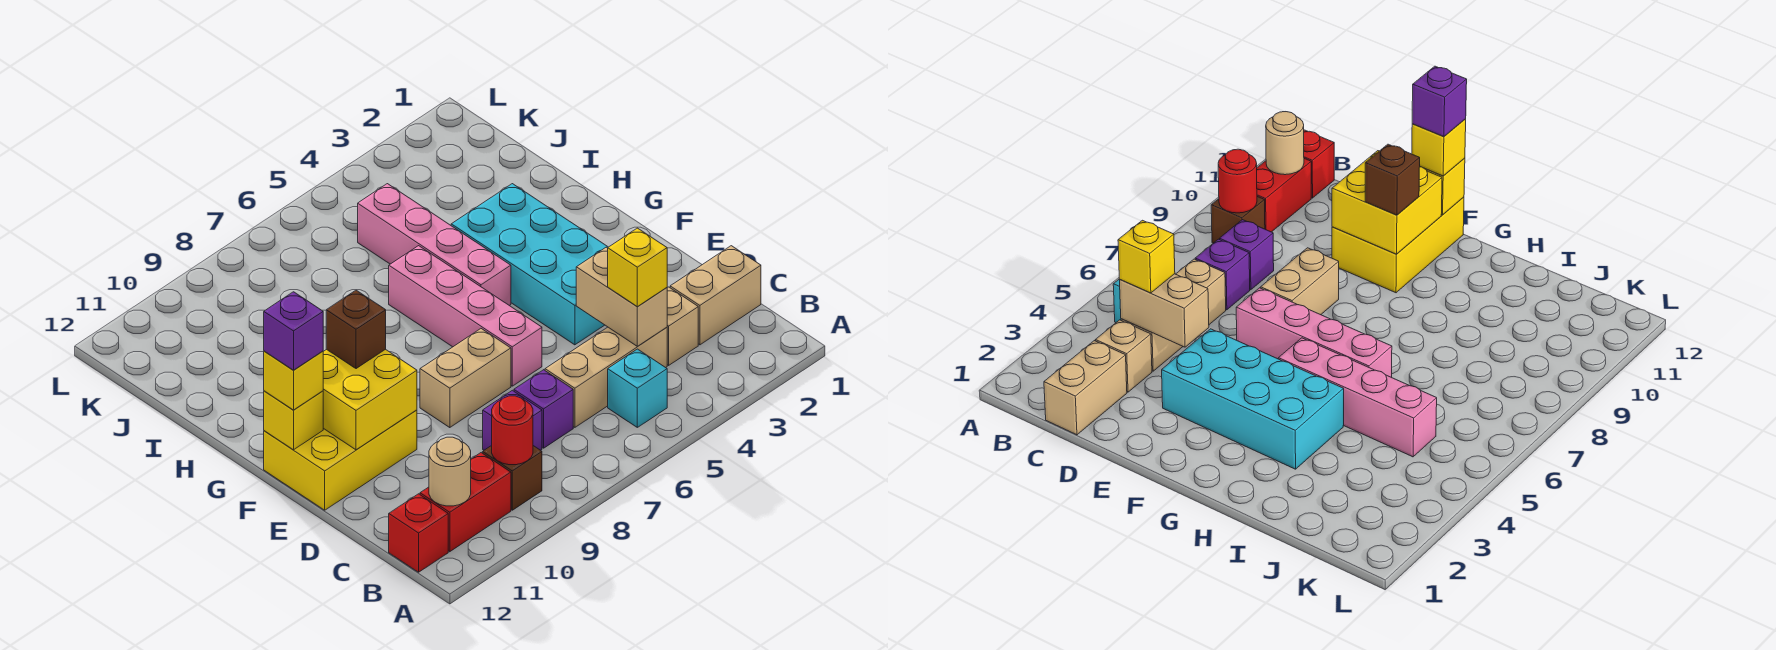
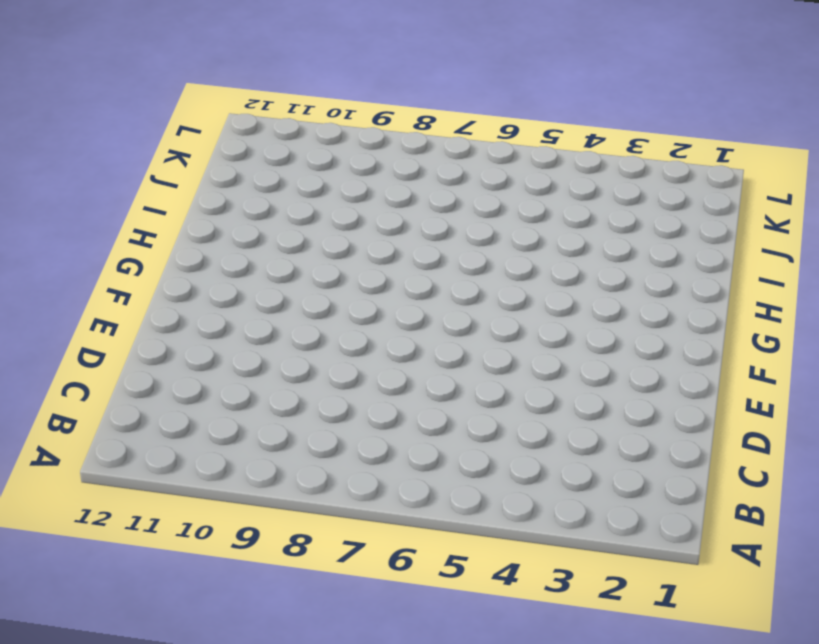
none -> cyan brick B5 level 1
none -> brown brick B9 level 1
none -> red brick B10:B11 level 1

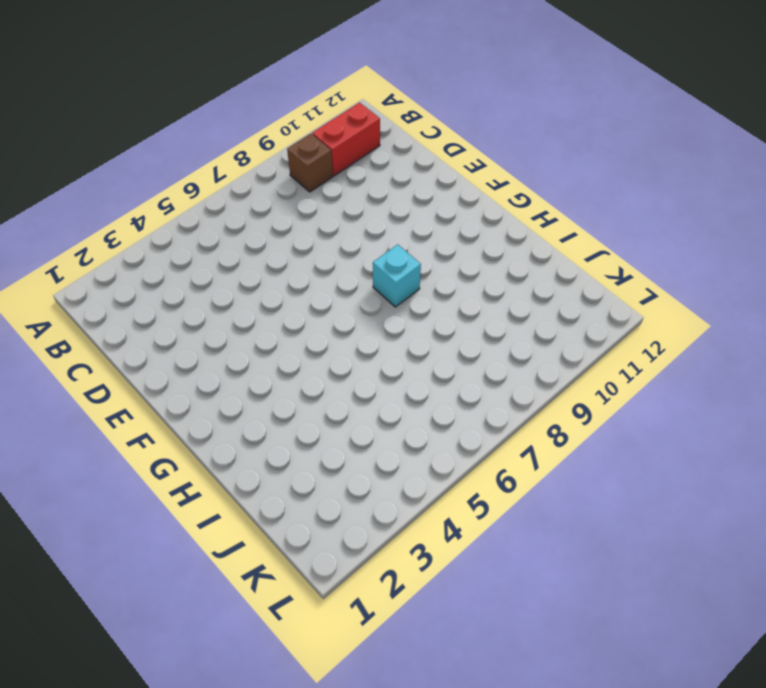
cyan brick G8 level 1 -> cyan brick B5 level 1
none -> red brick B12 level 1
none -> tan brick C1:C2 level 1
none -> tan brick C3 level 1

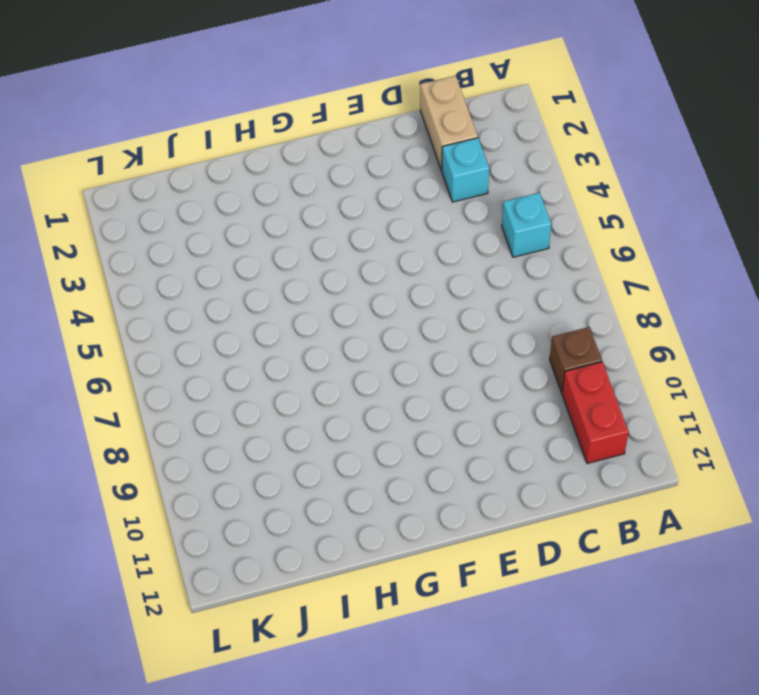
cyan brick C3 level 1 -> tan brick C3 level 1
none -> red brick B12 level 1
none -> tan brick C4:C6 level 1
none -> purple brick C7 level 1

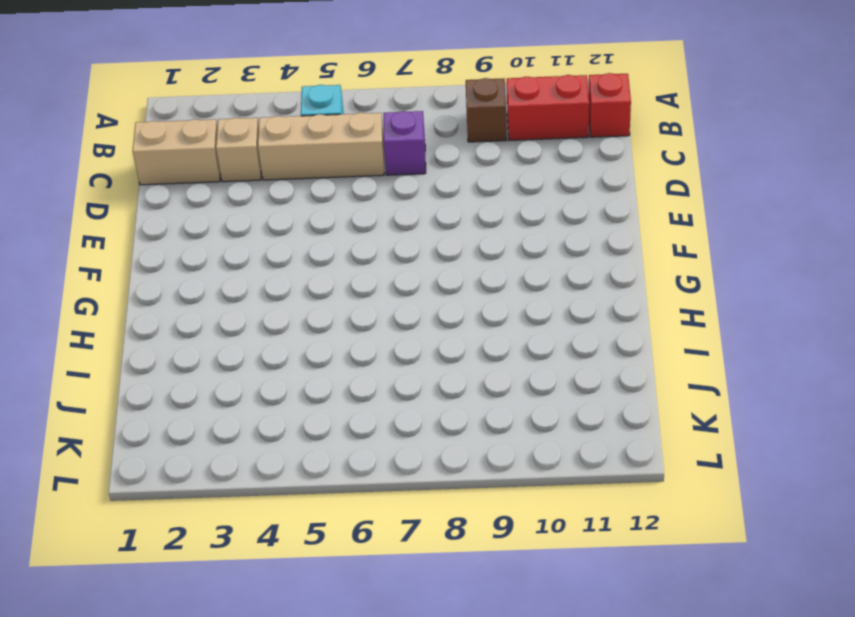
none -> purple brick C8 level 1
none -> cyan brick E3:H4 level 1
none -> pink brick E6:H6 level 1

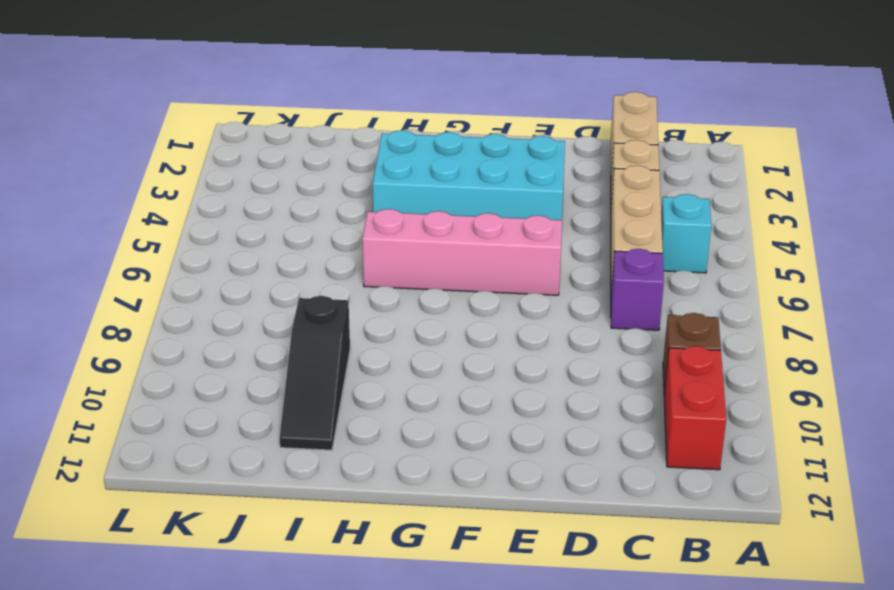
black slope I9:I11 level 1 top 9 -> none
none -> red brick B12 level 1
none -> purple brick C8 level 1
none -> tan brick E7:E8 level 1

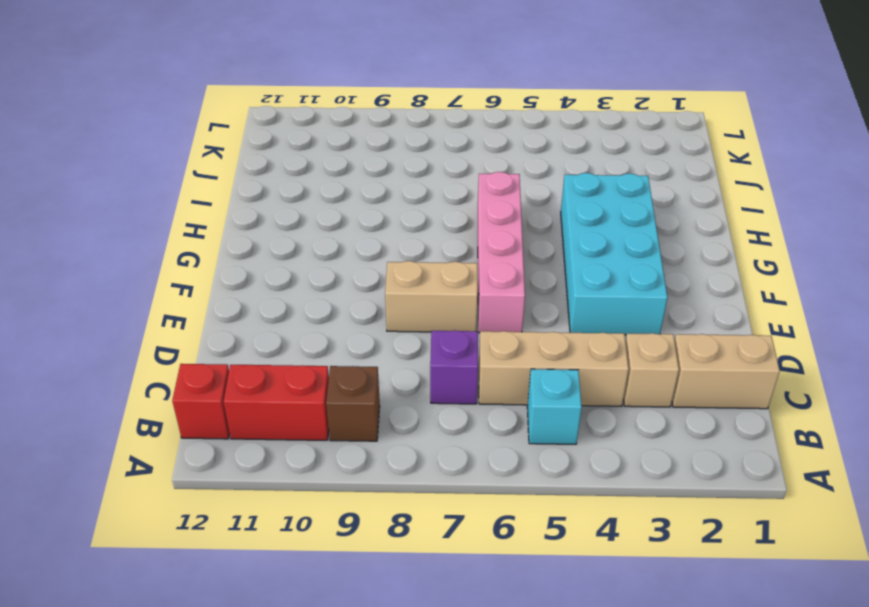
none -> purple brick C8 level 1
none -> yellow brick E10:F12 level 1
none -> pink brick G5:J5 level 1

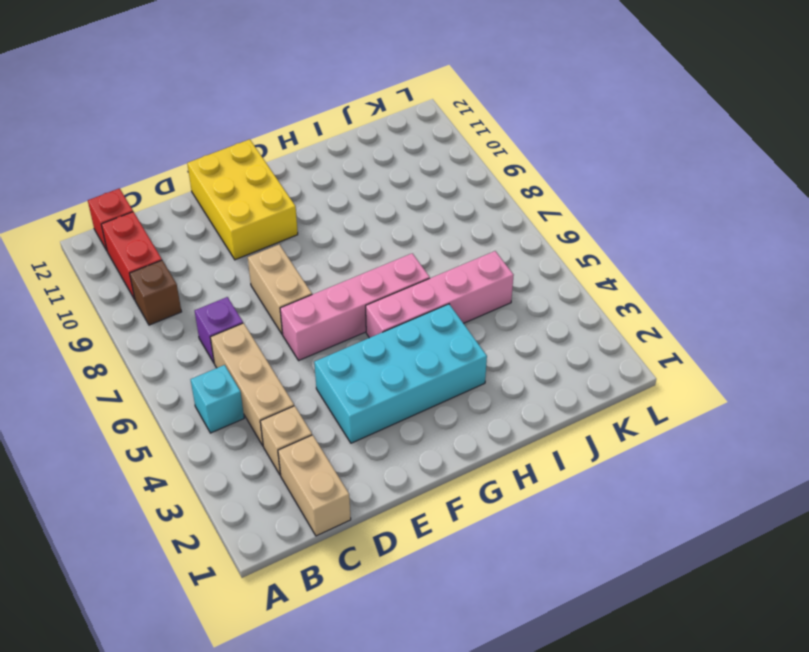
none -> purple brick C8 level 1
none -> red round brick B9 level 2
none -> tan round brick B11 level 2

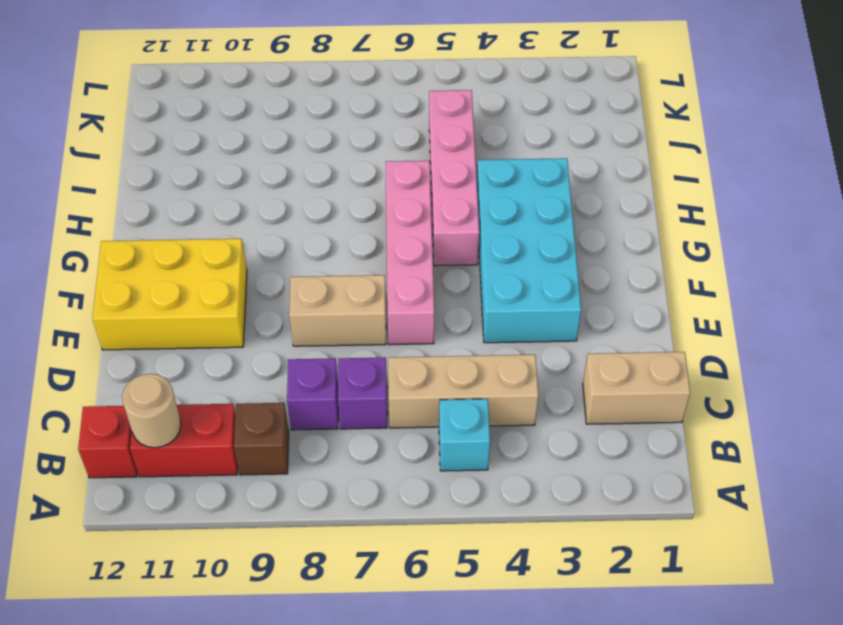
none -> tan brick C3 level 1
none -> red round brick B9 level 2
none -> tan brick C4:D4 level 2

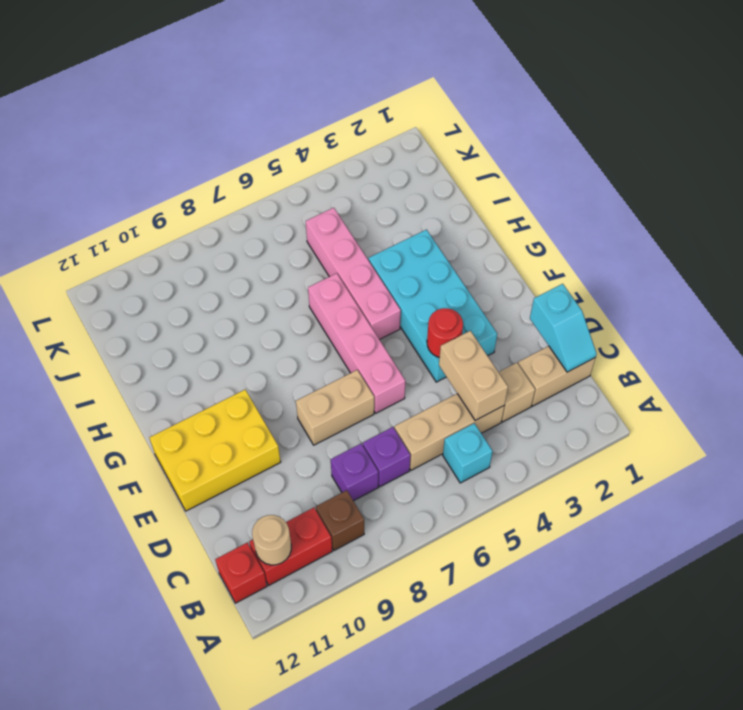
cyan slope C1:D1 level 2 top D -> none
red round brick E4 level 2 -> red round brick B9 level 2
none -> yellow brick E10:F11 level 2
none -> yellow brick F12 level 2
none -> yellow brick C4 level 3

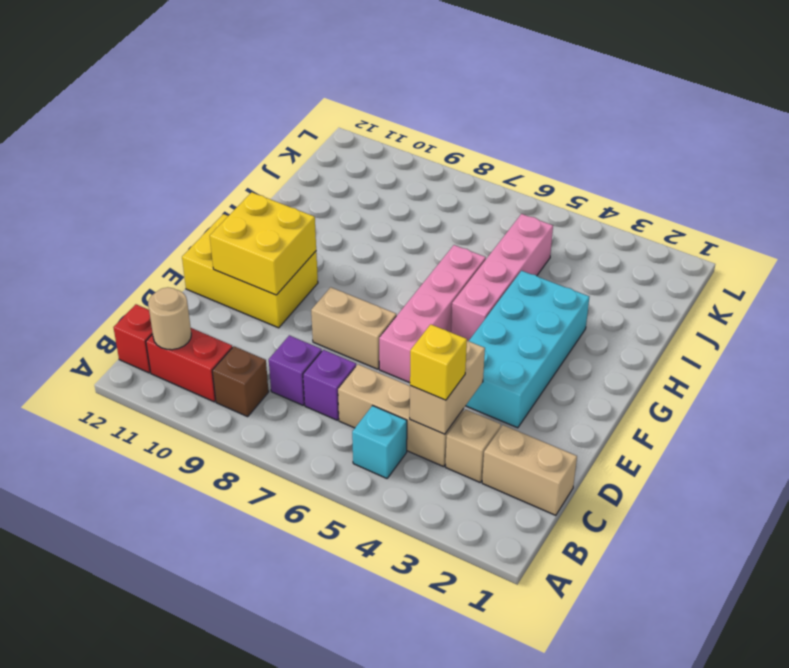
none -> red round brick B9 level 2
none -> yellow brick F12 level 2
none -> brown brick F10 level 3

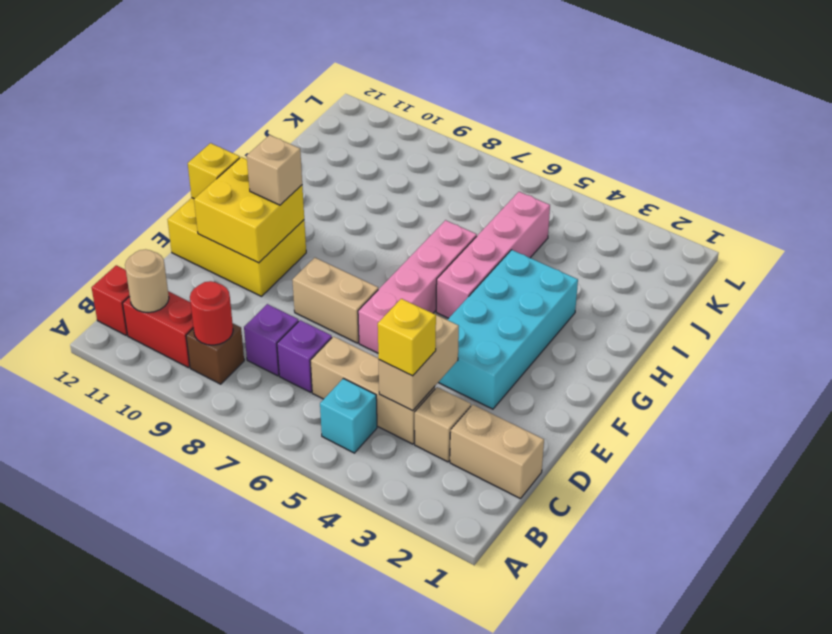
tan brick F10 level 3 -> brown brick F10 level 3
none -> yellow brick F12 level 3
none -> purple brick F12 level 4

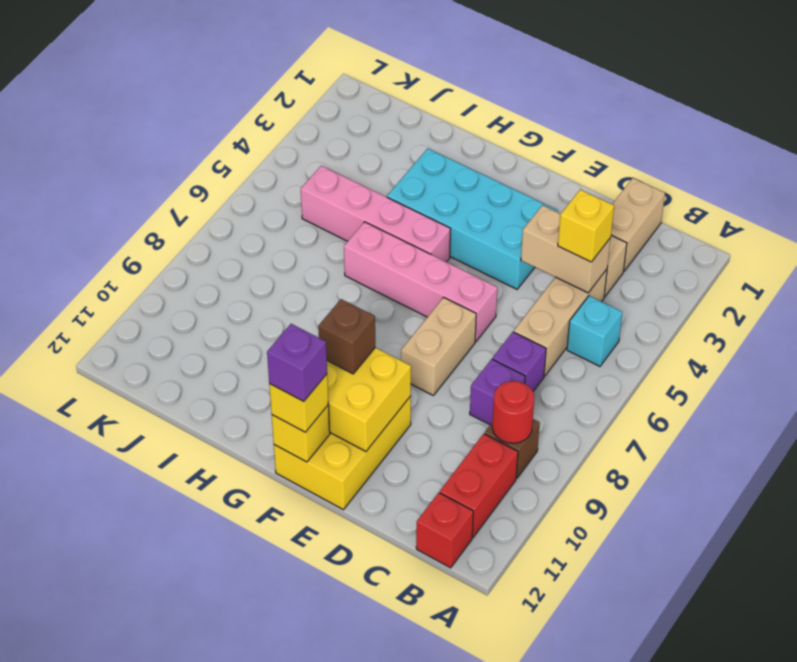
none -> tan round brick B11 level 2

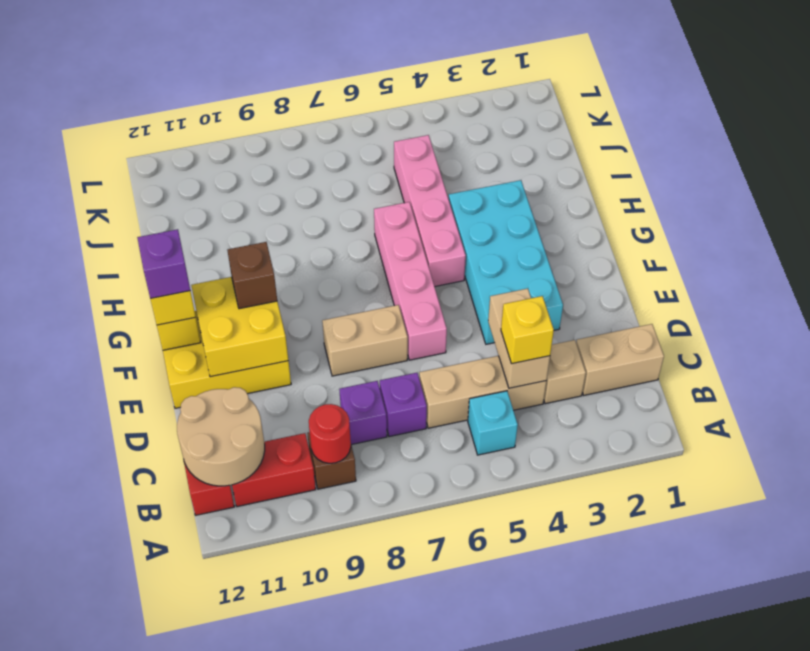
tan round brick B11:C12 level 2 -> tan round brick B11 level 2

